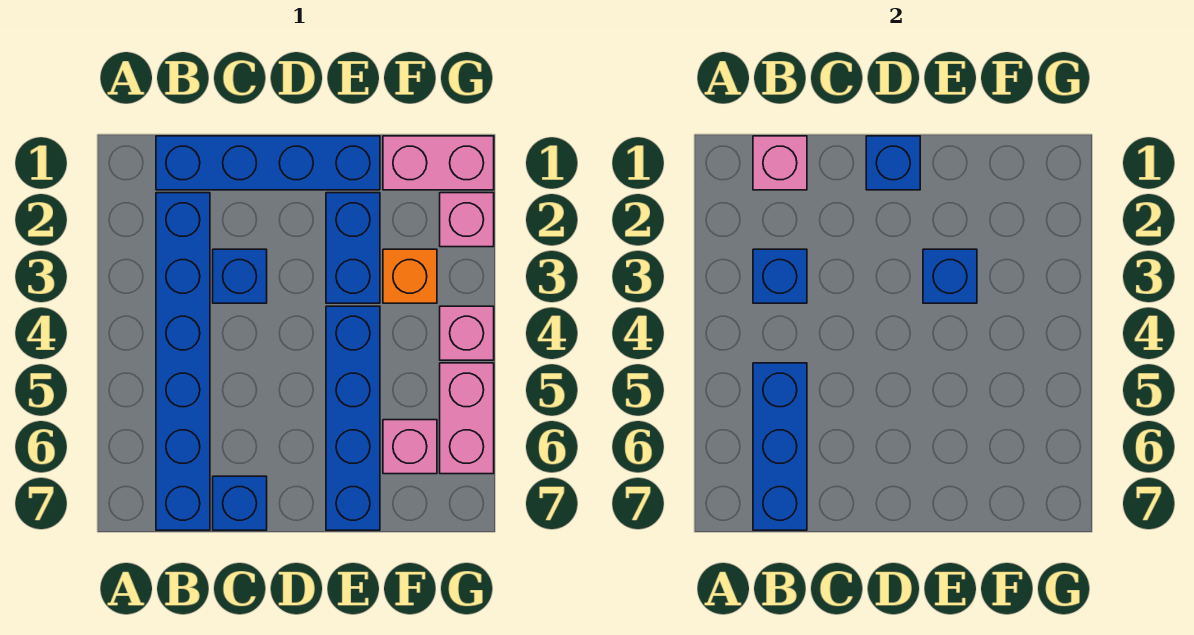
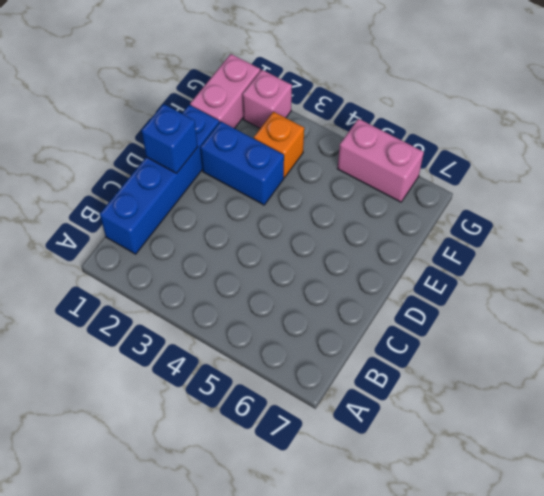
none -> blue brick B2:B7 level 1
none -> blue brick C3 level 1
none -> blue brick C7 level 1

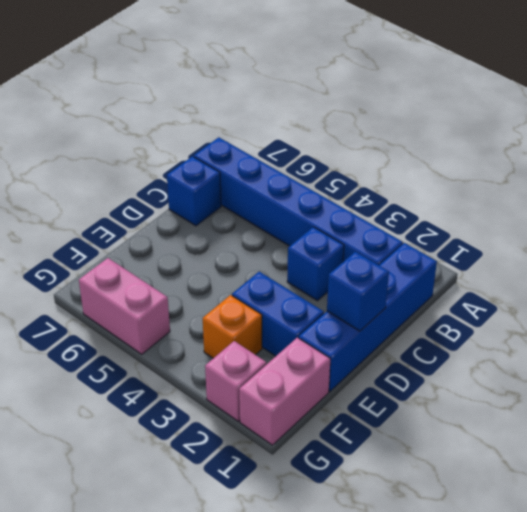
none -> blue brick E4:E7 level 1
none -> pink brick F6 level 1
none -> pink brick G4 level 1

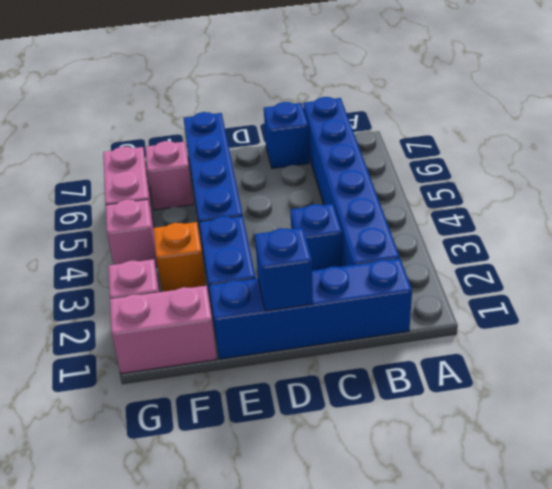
none -> pink brick B1 level 2
none -> blue brick B3 level 2
none -> blue brick B5:B7 level 2

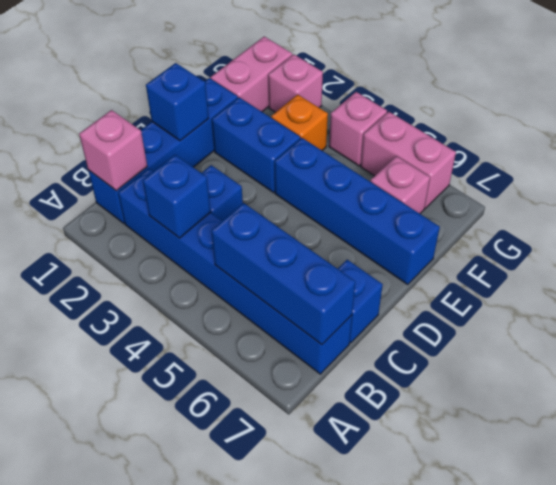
none -> blue brick E3 level 2

